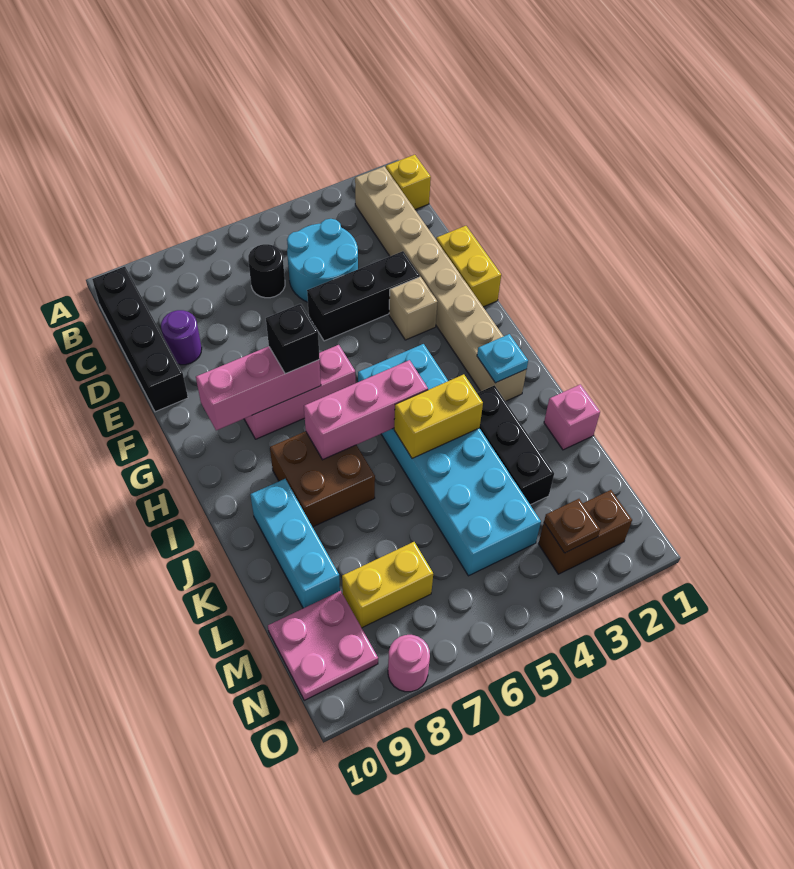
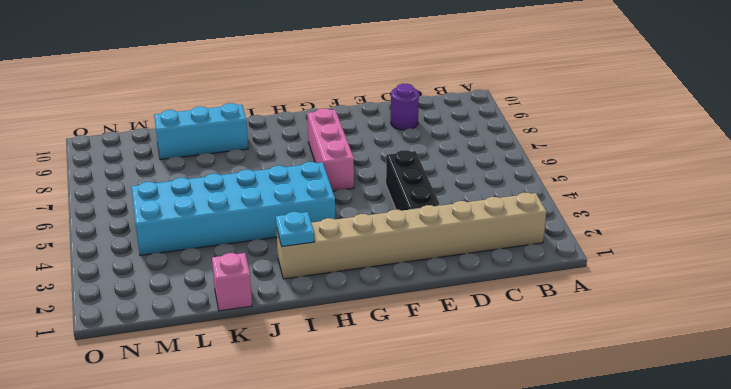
none -> yellow brick B1 level 1
none -> black brick B10:E10 level 1
none -> cyan round brick C4:D5 level 1

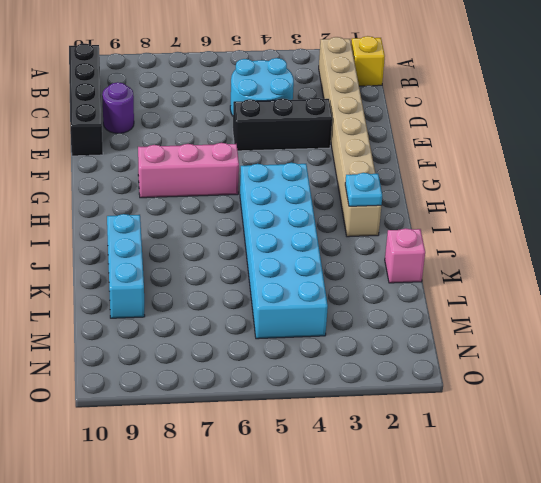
none -> black round brick C6 level 1
none -> yellow brick E1:F1 level 1
none -> tan brick F3 level 1

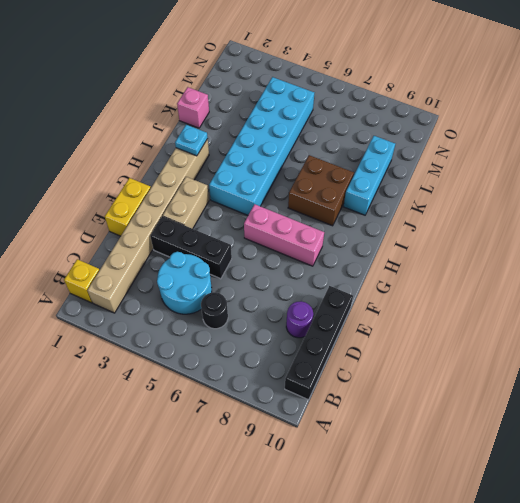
tan brick F3:G3 level 1 -> tan brick F3 level 1
none -> black brick J3:L3 level 1
none -> yellow brick M7:M8 level 1
none -> pink plate M9:N10 level 1

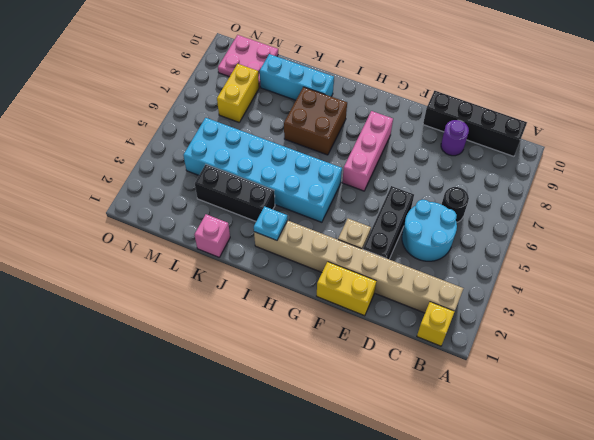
none -> brown brick N2:N3 level 1
none -> pink round brick O8 level 1
none -> pink brick G7:G9 level 2

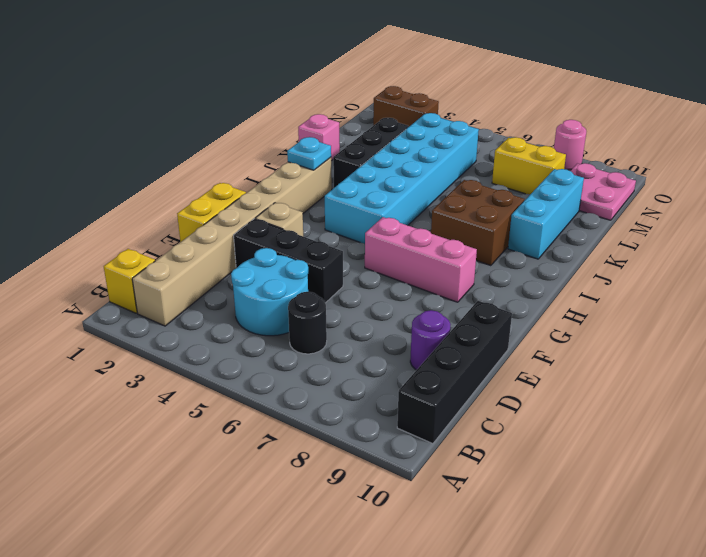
none -> pink brick G7:G9 level 2
none -> pink brick I5:I7 level 2
none -> yellow brick J4:J5 level 2

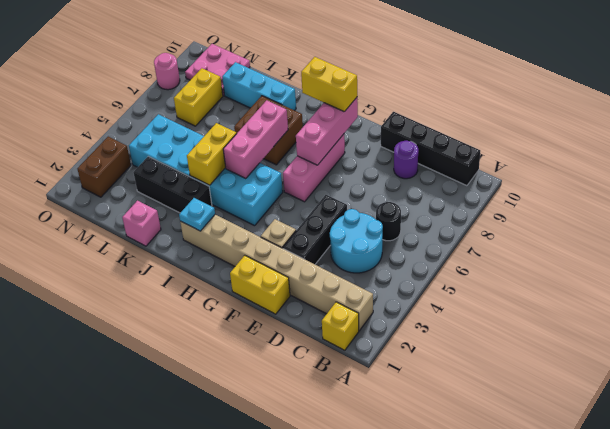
yellow brick G9:H9 level 3 -> none
none -> brown plate N3 level 2
none -> black brick G7 level 3

